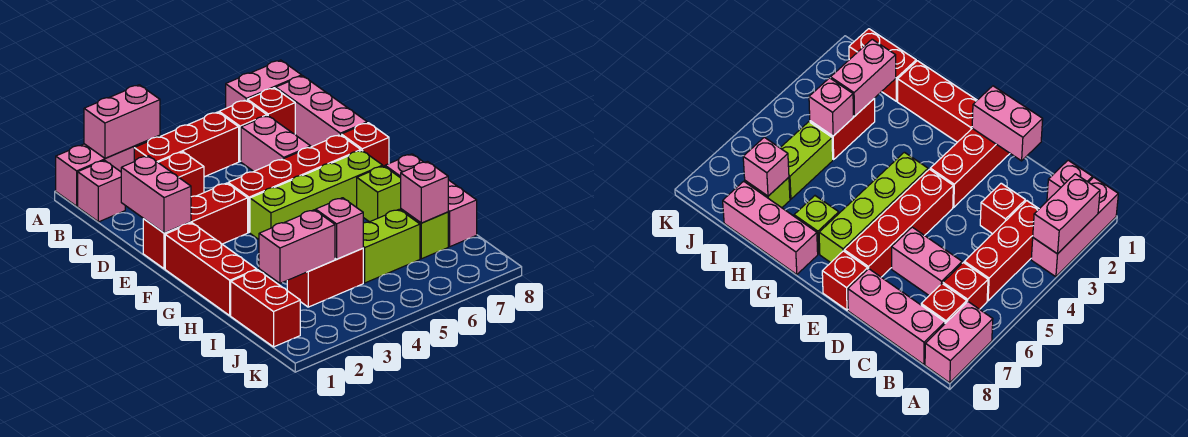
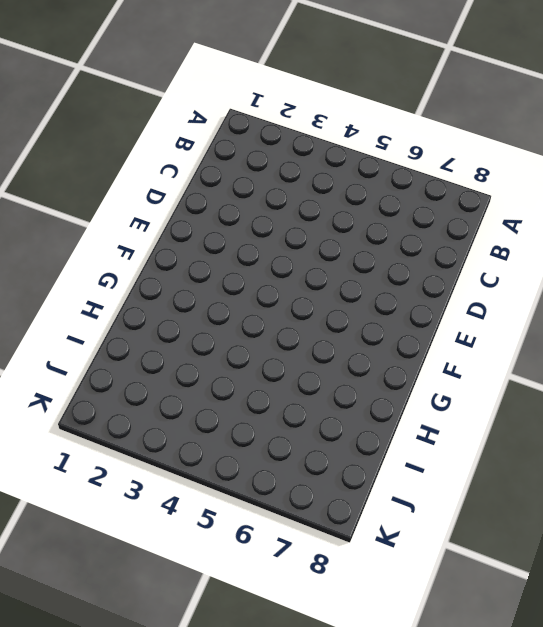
none -> pink brick A1:A3 level 1
none -> pink brick A7:A8 level 1
none -> pink brick B1 level 1

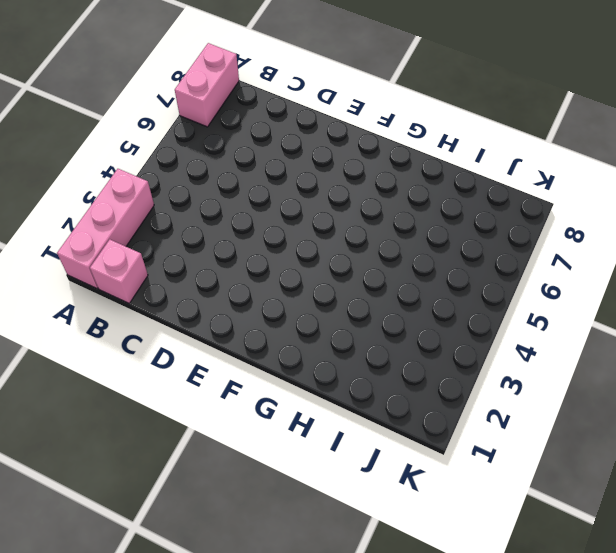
none -> red brick B3:B5 level 1
none -> red brick B6 level 1
none -> red brick B7 level 1

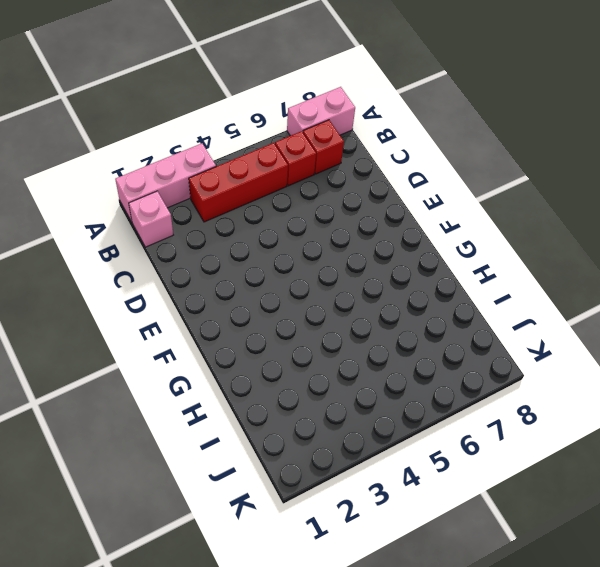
none -> pink brick B8:D8 level 1
none -> red brick C3 level 1
none -> pink brick C6:D6 level 1

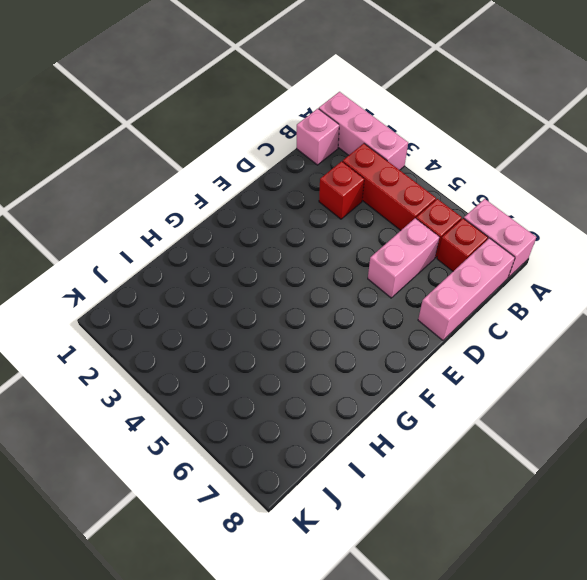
none -> red brick E1:E3 level 1
none -> red brick E4:E7 level 1
none -> red brick E8 level 1

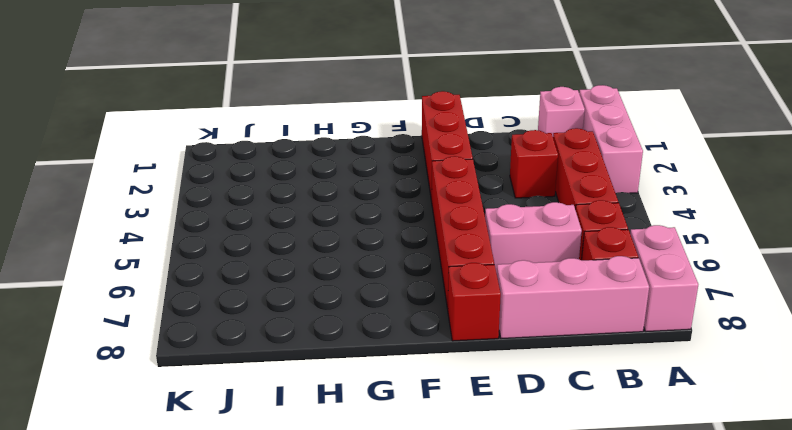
none -> red brick F1:H1 level 1
none -> lime brick F4:F7 level 1
none -> lime brick G7 level 1

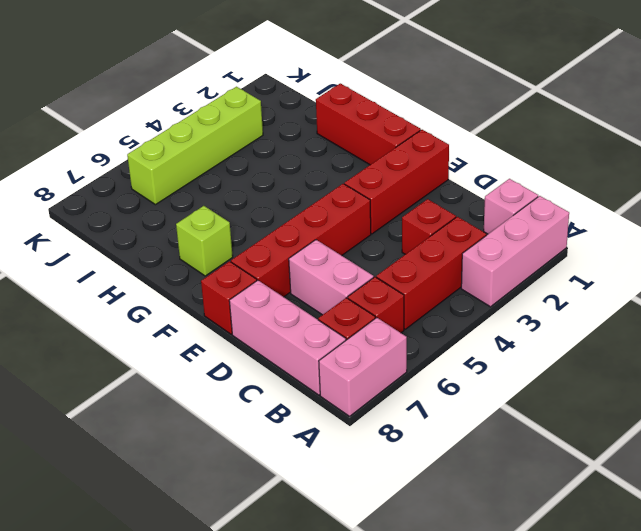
lime brick J3:J6 level 1 -> lime brick F4:F7 level 1
none -> pink brick G8:I8 level 1
none -> red brick I1:J1 level 1
none -> red brick I3:I4 level 1

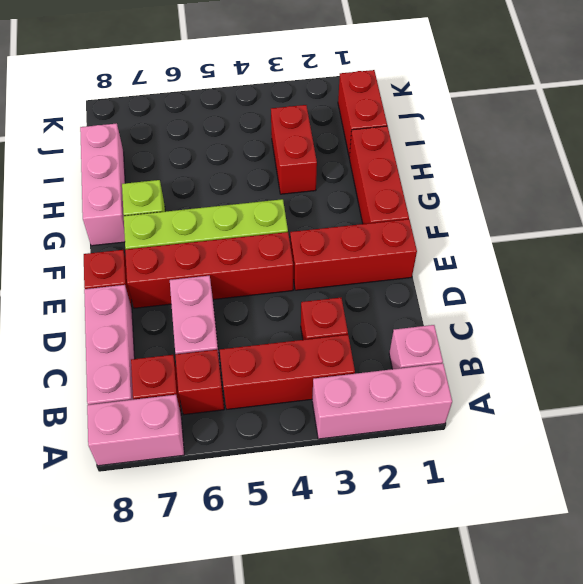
red brick H3:I3 level 1 -> red brick I3:I4 level 1
none -> lime brick I5:I6 level 1
none -> lime brick I7 level 1
none -> pink brick A2:A3 level 2

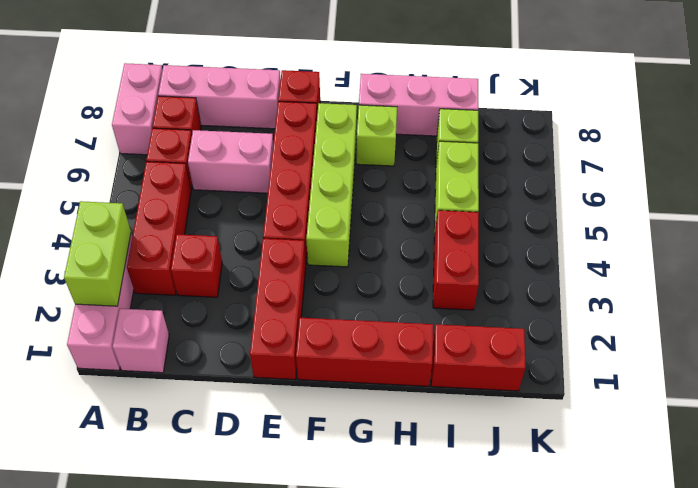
lime brick A2:A3 level 2 -> pink brick A2:A3 level 2
none -> pink brick D1:E1 level 2
none -> pink brick I2:I3 level 2
none -> pink brick I4 level 2

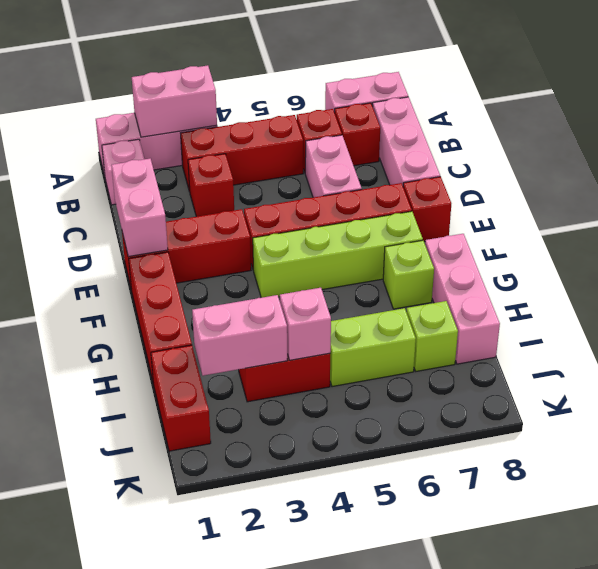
none -> pink brick I7 level 2

